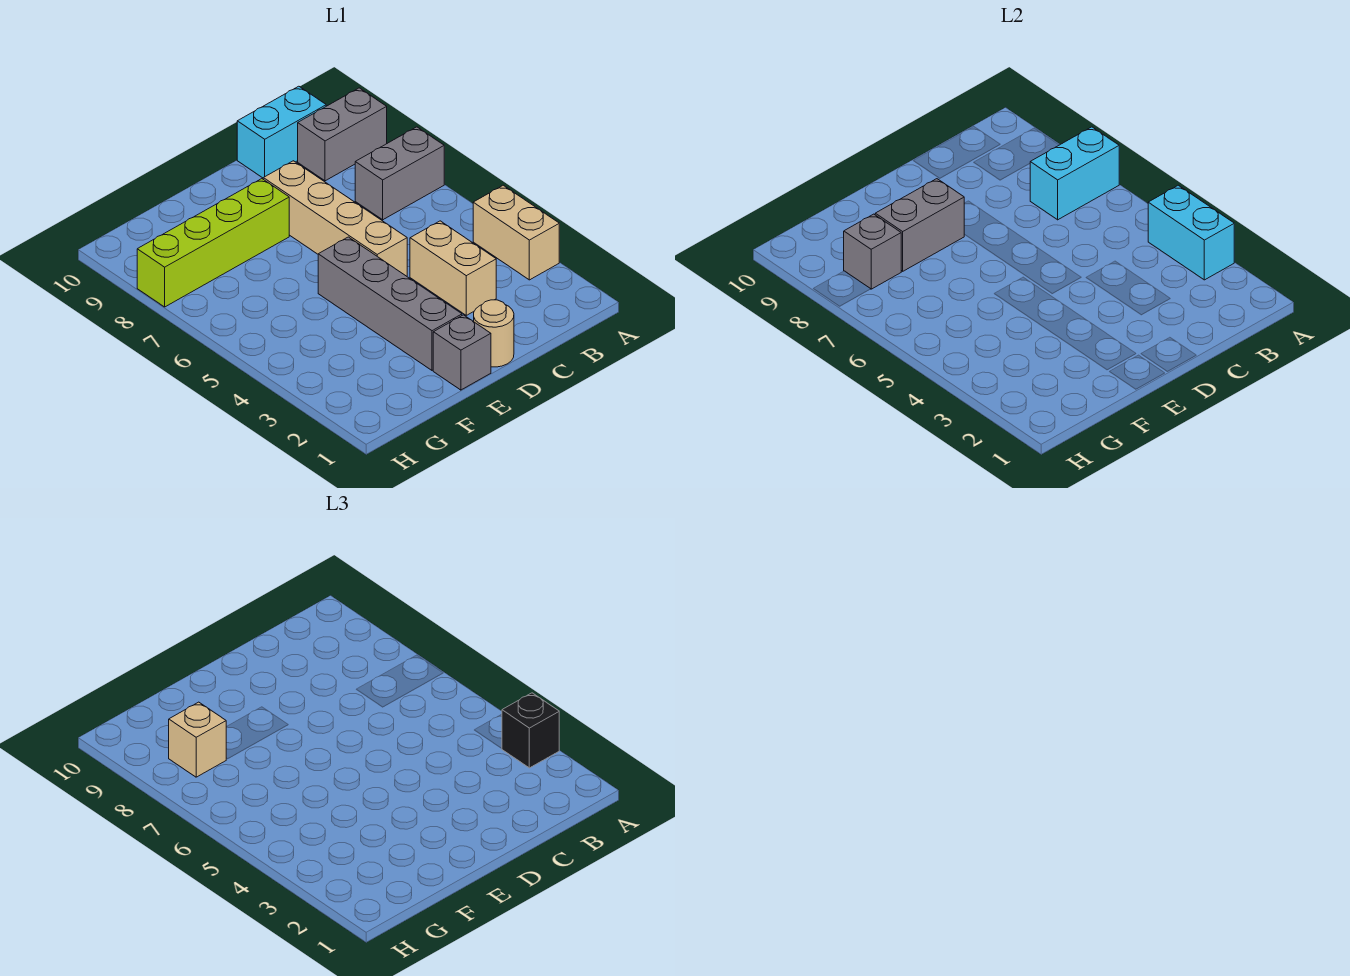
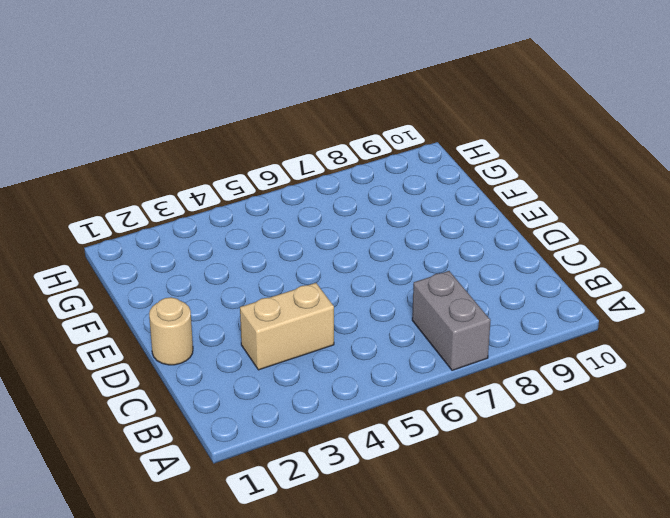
none -> tan brick A3:A4 level 1
none -> grey brick A9:B9 level 1
none -> cyan brick B10:C10 level 1

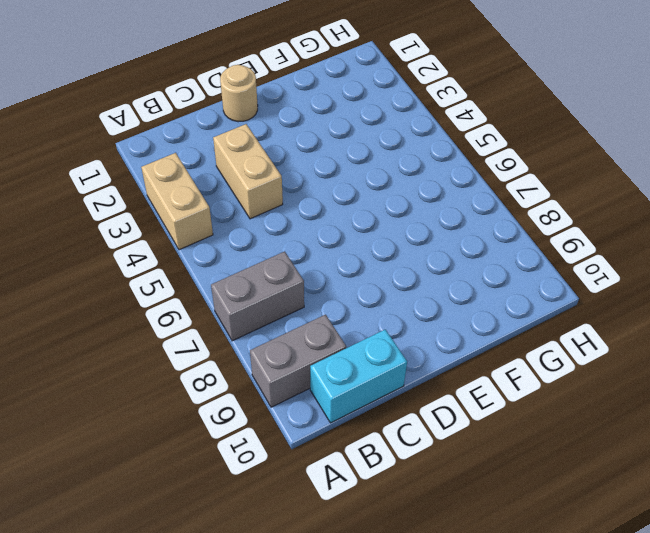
none -> tan brick D5:D8 level 1
none -> grey brick E1 level 1
none -> grey brick E2:E5 level 1

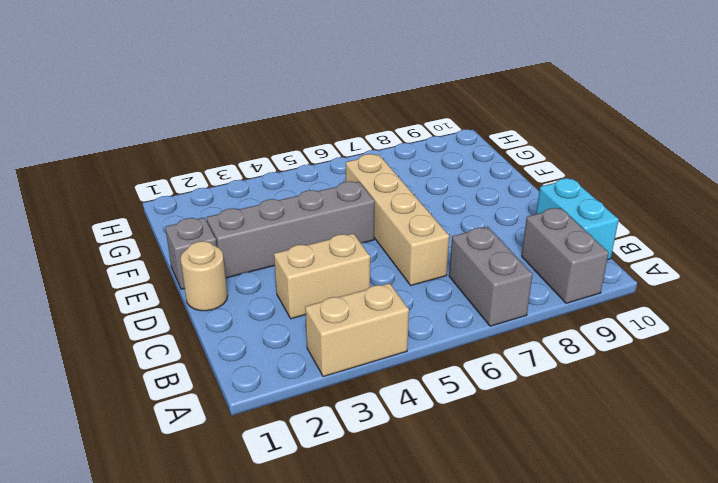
tan brick C6:F6 level 1 -> tan brick D5:D8 level 1
none -> lime brick E8:H8 level 1
none -> cyan brick A3:A4 level 2
none -> cyan brick A7:B7 level 2

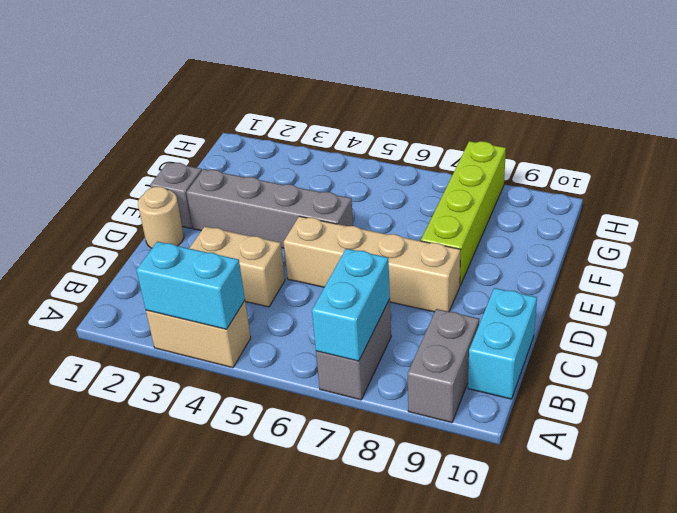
none -> grey brick E8:F8 level 2
none -> grey brick G8 level 2
none -> black brick A3 level 3

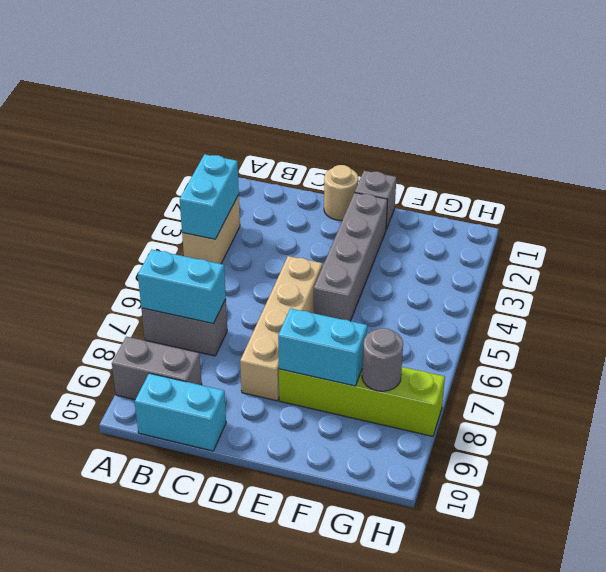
cyan brick E8:F8 level 2 -> grey brick E8:F8 level 2
grey round brick G8 level 2 -> grey brick G8 level 2
none -> tan brick C3:C4 level 1
none -> black brick A3 level 3
none -> tan brick G8 level 3

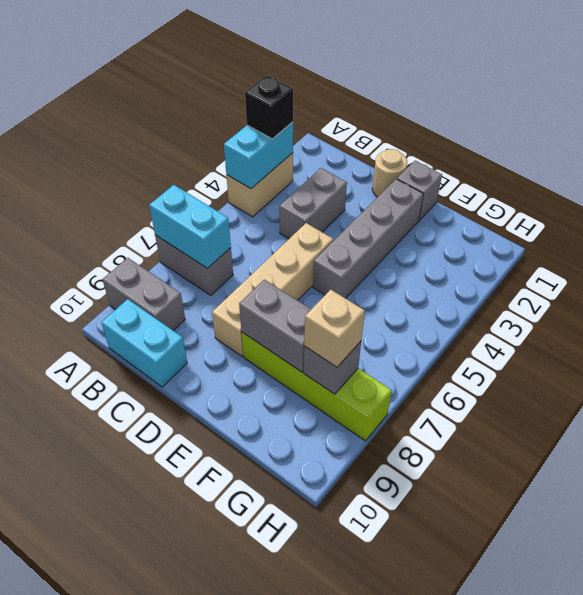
grey brick C3:C4 level 1 -> tan brick C3:C4 level 1

